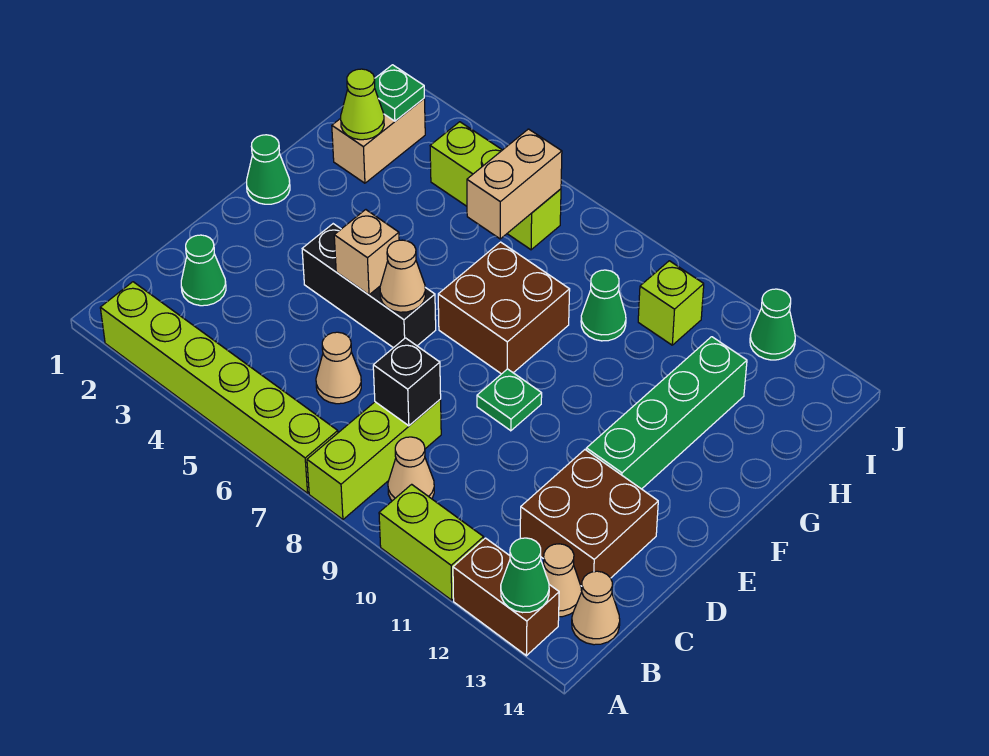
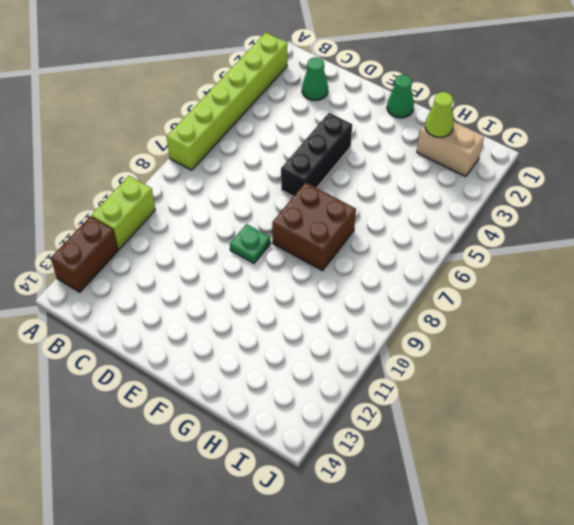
none -> lime brick A8:C8 level 1
none -> tan cone B9 level 1
none -> tan cone B13 level 1

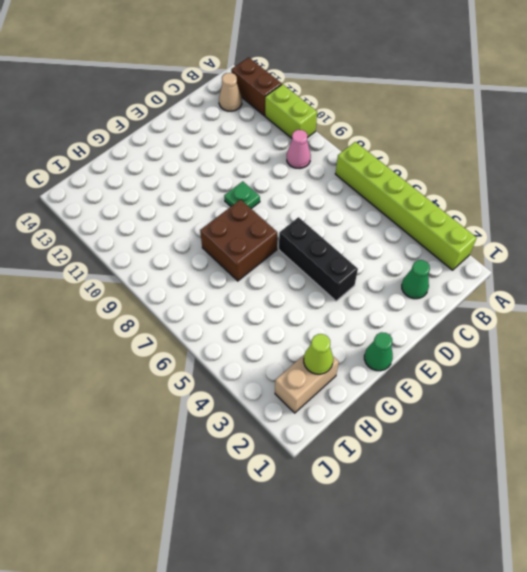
pink cone B9 level 1 -> tan cone B9 level 1
none -> lime brick A8:C8 level 1
none -> tan cone B14 level 1
none -> tan cone C6 level 1

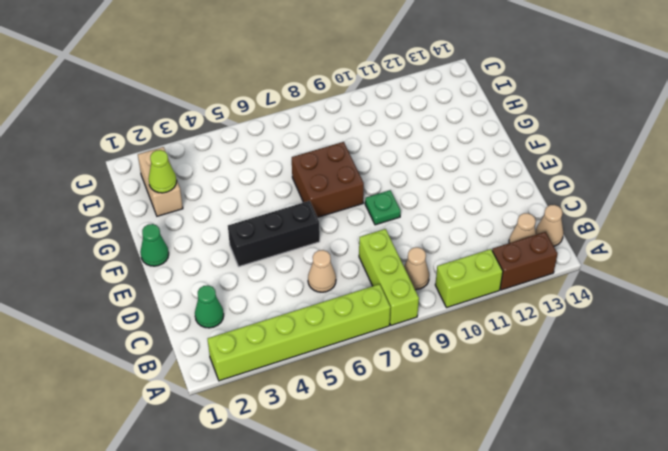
none -> brown brick C12:D13 level 1
none -> green brick E12:H12 level 1
none -> green cone H9 level 1

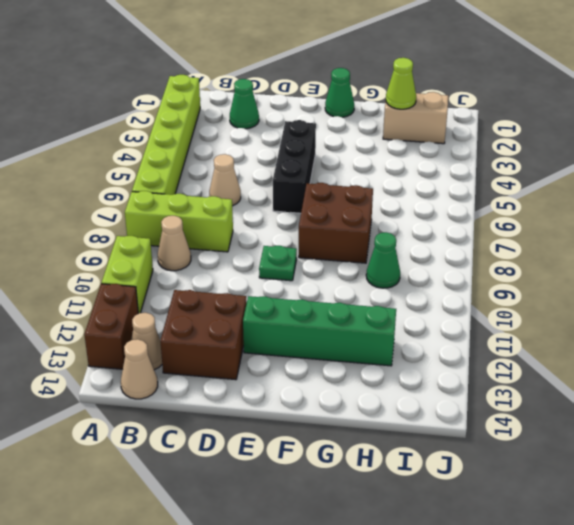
none -> lime brick I4:I6 level 1
none -> lime brick I10 level 1
none -> green cone J12 level 1

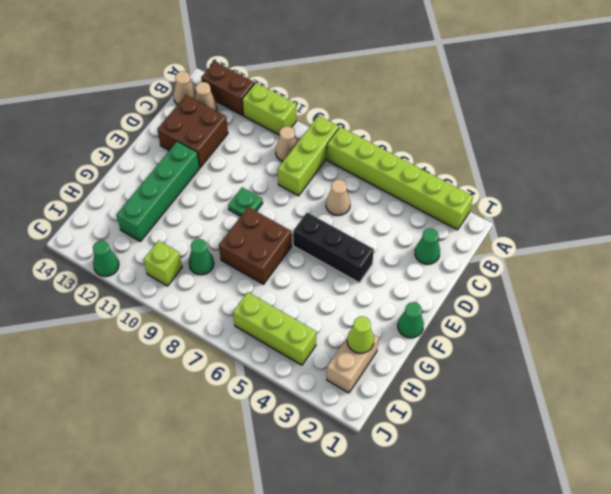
none -> green cone A13 level 2
none -> black brick C8 level 2
none -> tan brick E5 level 2

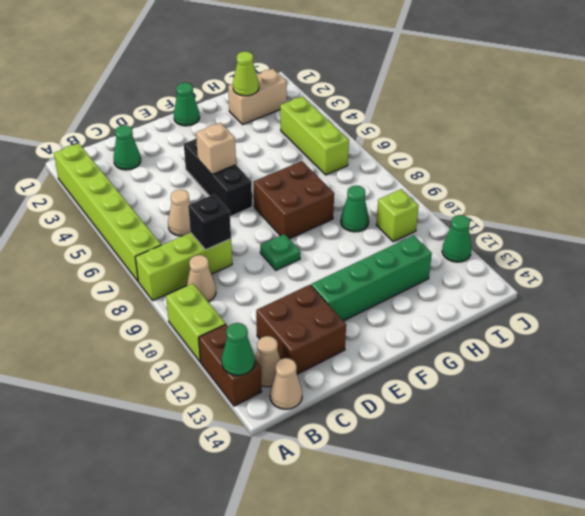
none -> tan cone E6 level 2
none -> tan brick H6:I6 level 2
none -> green plate I2 level 2

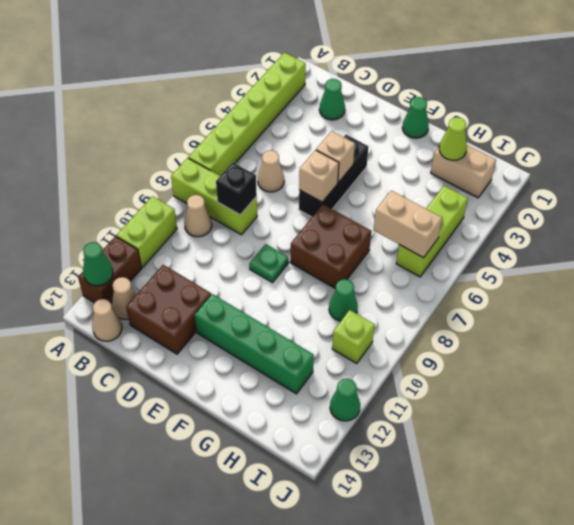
tan brick E6 level 2 -> tan cone E6 level 2
none -> green plate I2 level 2

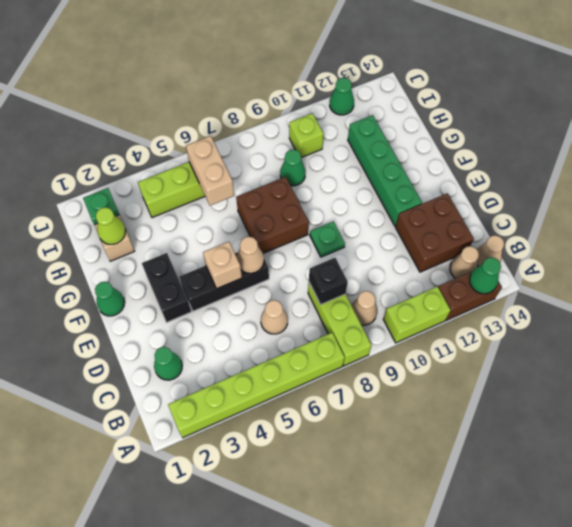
black brick E3:F3 level 1 -> none

